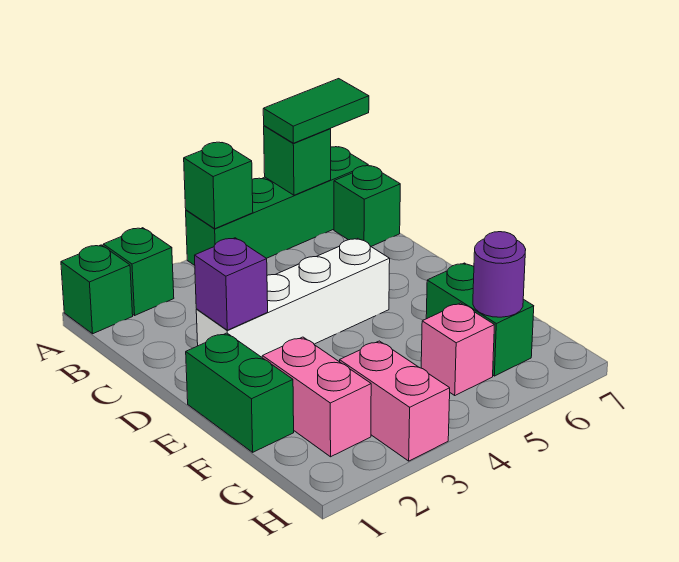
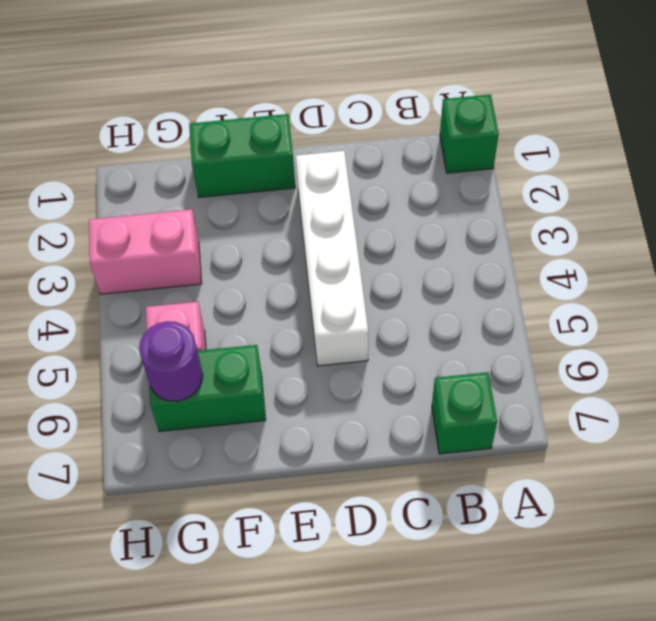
none -> green brick A2 level 1
none -> green brick A4:A7 level 1
none -> pink brick F2:G2 level 1

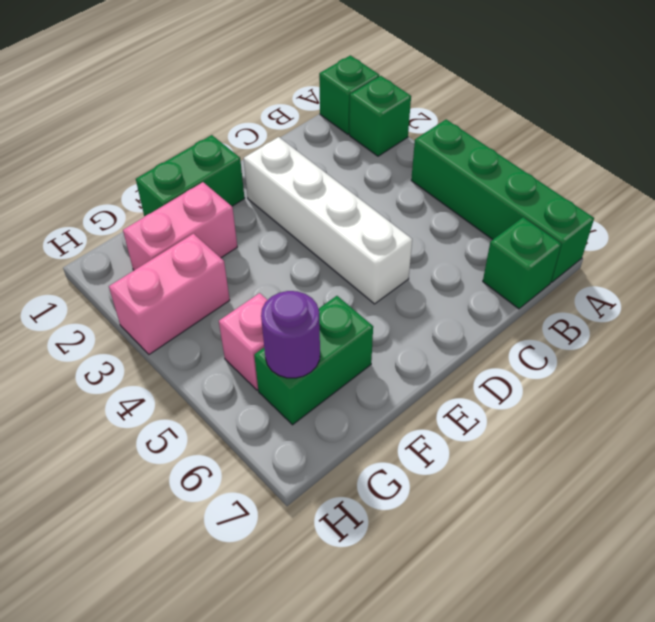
none -> green brick A4 level 2
none -> green brick A6 level 2
none -> purple brick D2 level 2

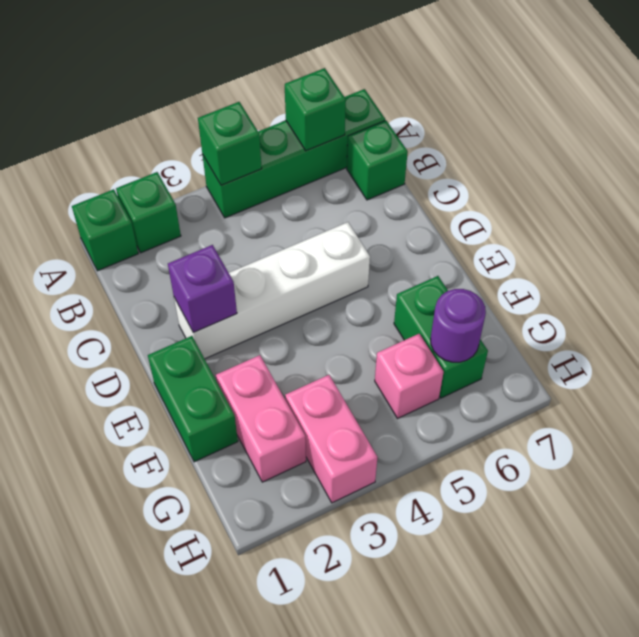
none -> green tile A6:A7 level 3

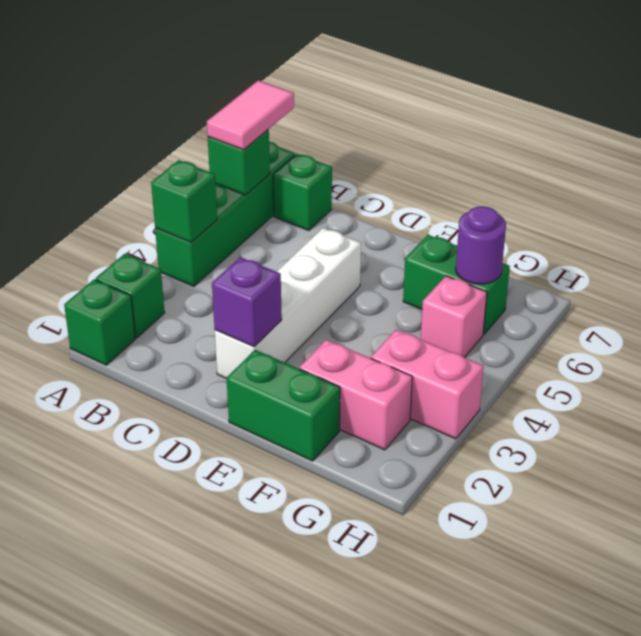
pink tile A6:A7 level 3 -> green tile A6:A7 level 3

